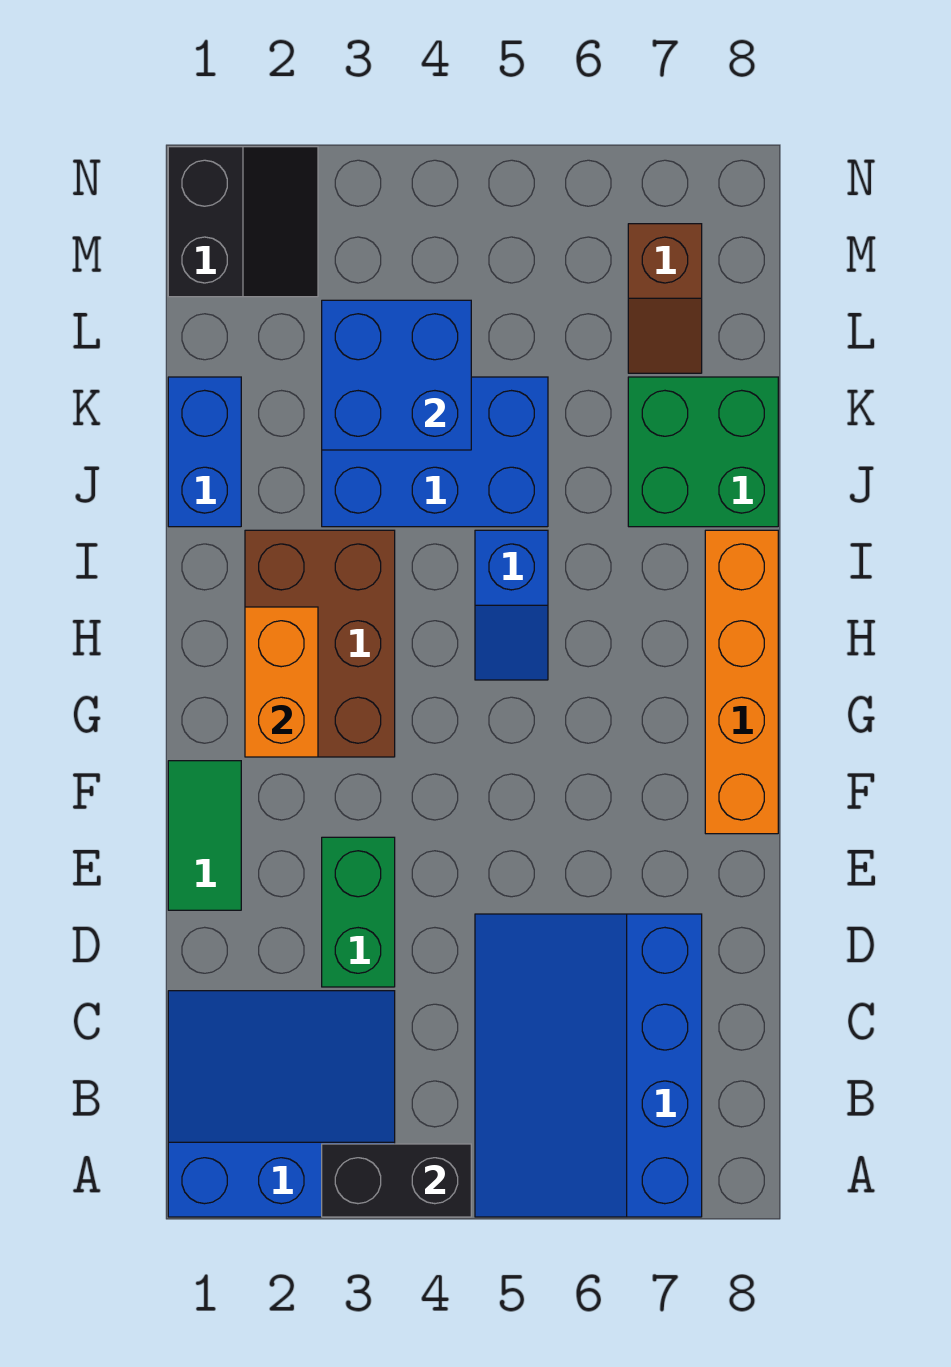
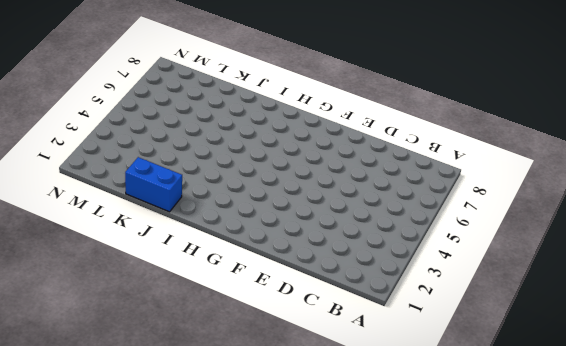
none -> blue slope A1:C3 level 1 top A
none -> blue slope A5:D7 level 1 top 7
none -> green brick D3:E3 level 1

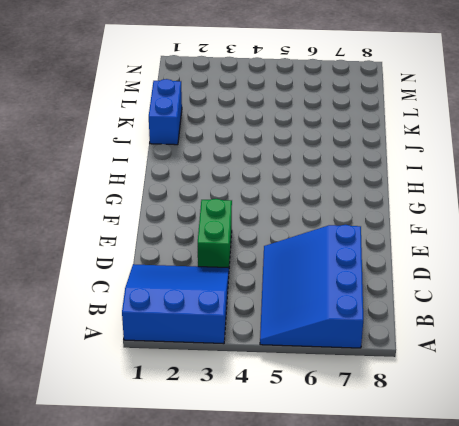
none -> green tile E1:F1 level 1
none -> orange brick F8:I8 level 1
none -> brown brick G2:I3 level 1

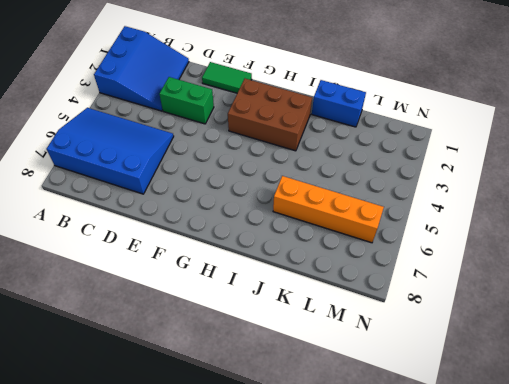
orange brick J6:M6 level 1 -> orange brick F8:I8 level 1
none -> blue slope H5:I5 level 1 top I
none -> blue brick J3:K5 level 1
none -> green brick J7:K8 level 1

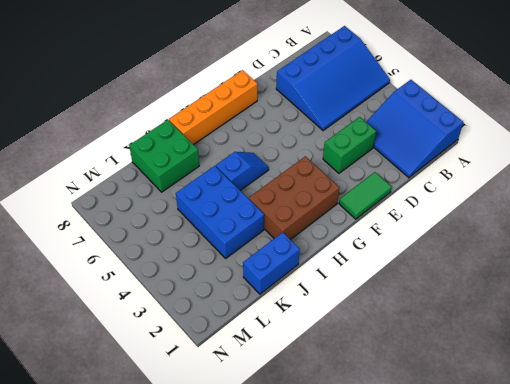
none -> brown slope L7:M7 level 1 top M
none -> black slope M1:N2 level 1 top 1
none -> black brick A3:A4 level 2

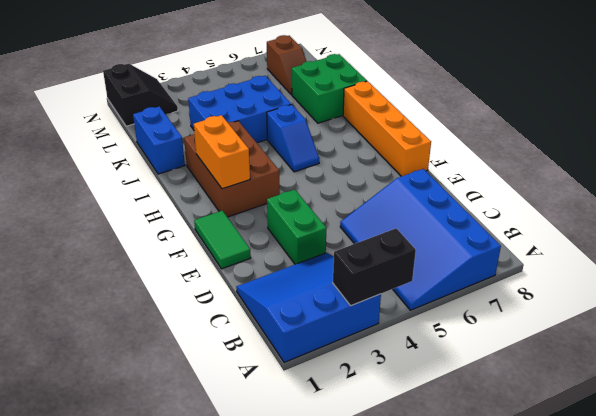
none -> blue brick K3:L4 level 2

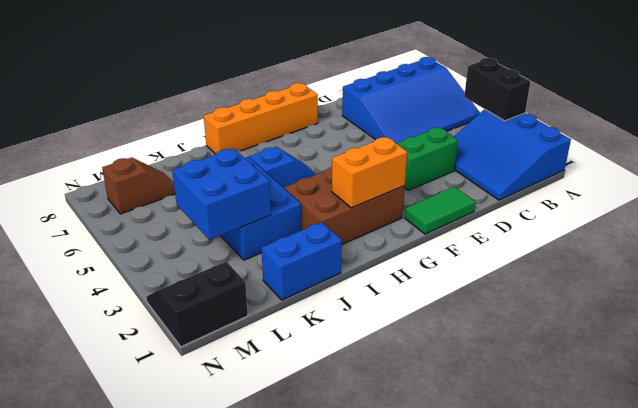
none -> green brick J7:K8 level 1

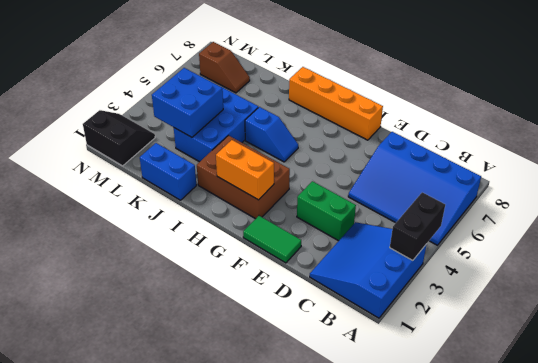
none -> green brick J7:K8 level 1

